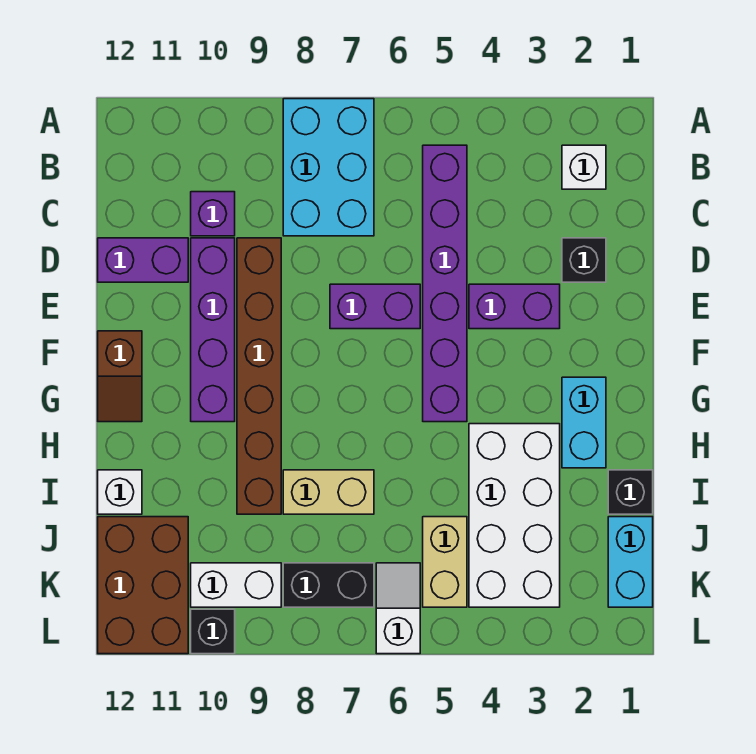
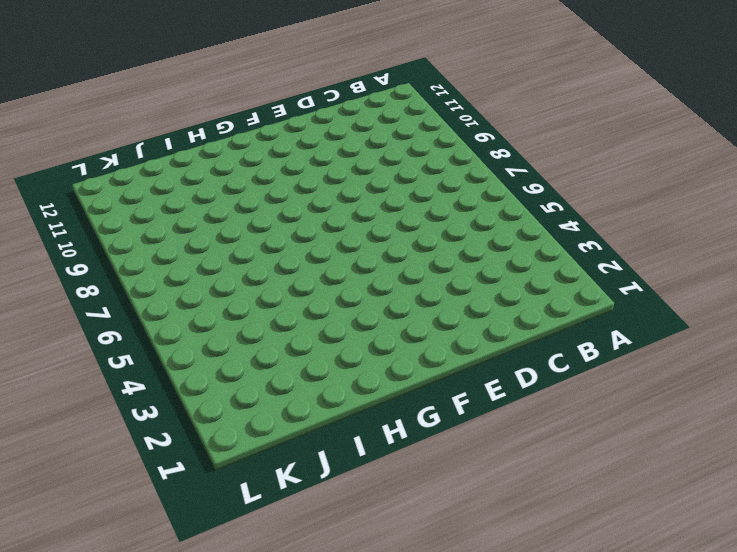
none -> cyan brick A7:C8 level 1
none -> white brick B2 level 1
none -> purple brick B5:G5 level 1

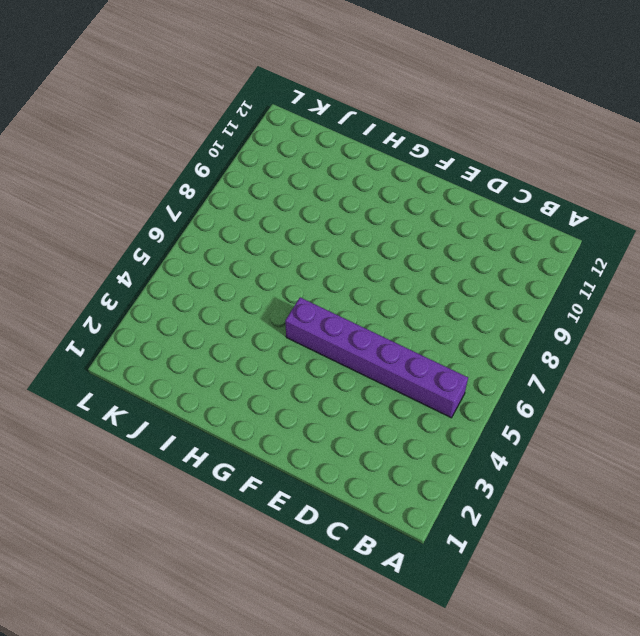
none -> cyan brick A7:C8 level 1
none -> white brick B2 level 1
none -> purple brick C10 level 1

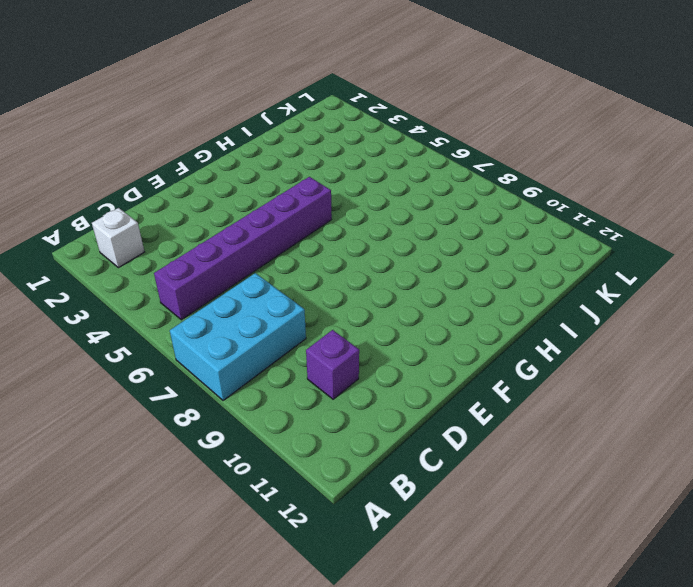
none -> black brick D2 level 1
none -> brown brick D9:I9 level 1
none -> purple brick D10:G10 level 1

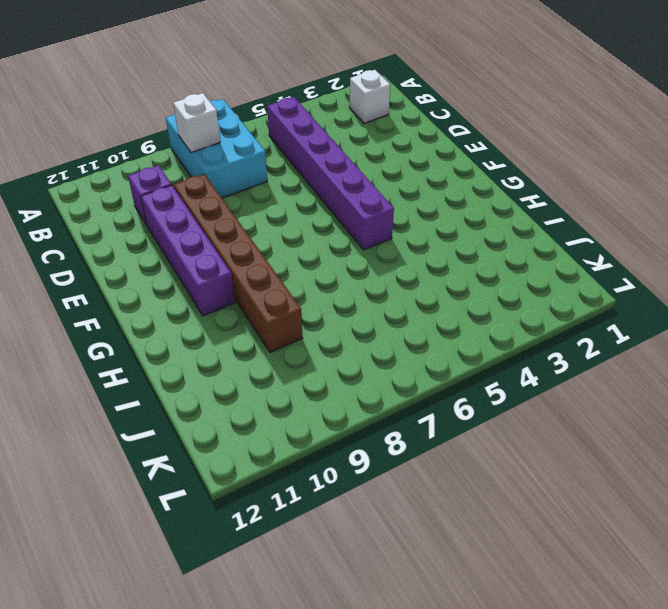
white brick B8 level 2 -> white brick I12 level 1
none -> black brick D2 level 1
none -> purple brick D11:D12 level 1
none -> purple brick E3:E4 level 1

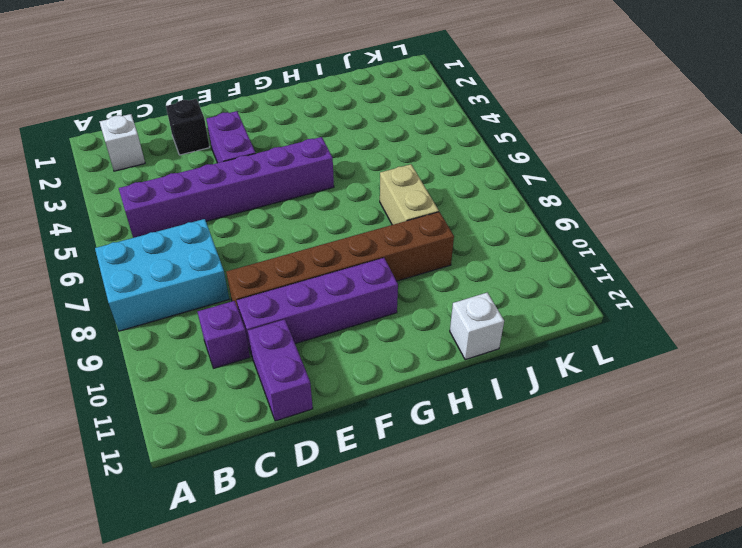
none -> purple brick E6:E7 level 1
none -> brown slope F12:G12 level 1 top F
none -> cyan brick G2:H2 level 1

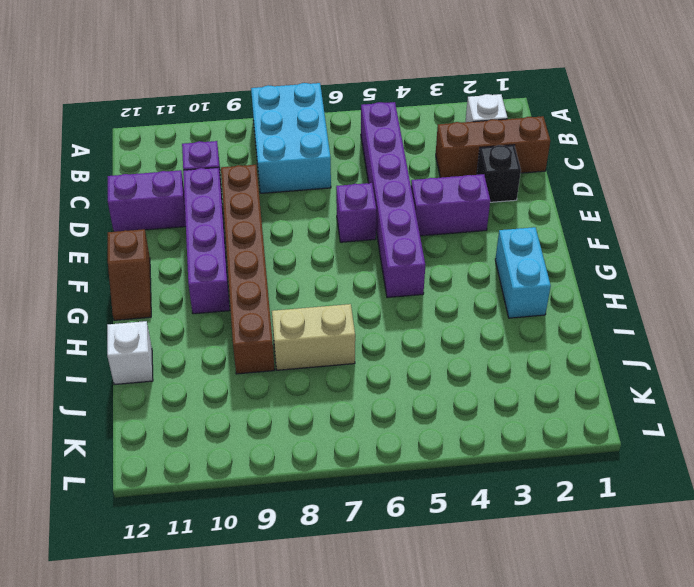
brown brick C1:C3 level 1 -> none
purple brick E6 level 1 -> purple brick E6:E7 level 1
none -> white brick H3:K4 level 1
none -> black brick I1 level 1
none -> cyan brick J1:K1 level 1

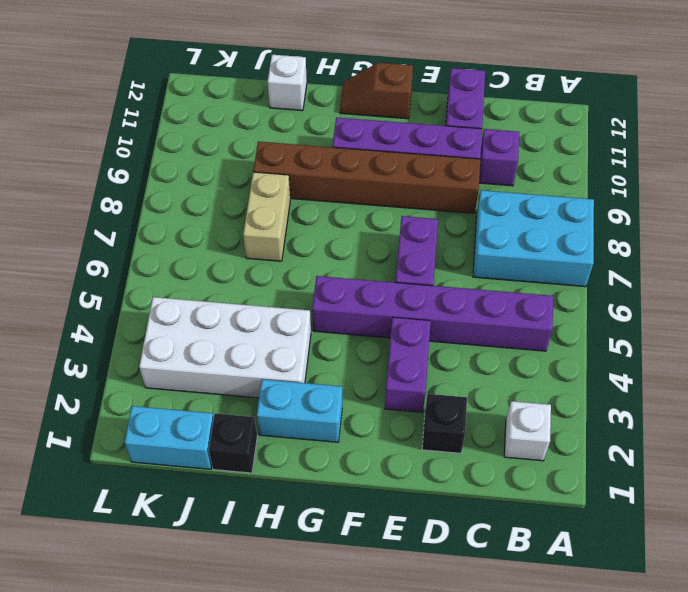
none -> tan brick J5:K5 level 1
none -> brown brick J11:L12 level 1
none -> white slope K6:L6 level 1 top L

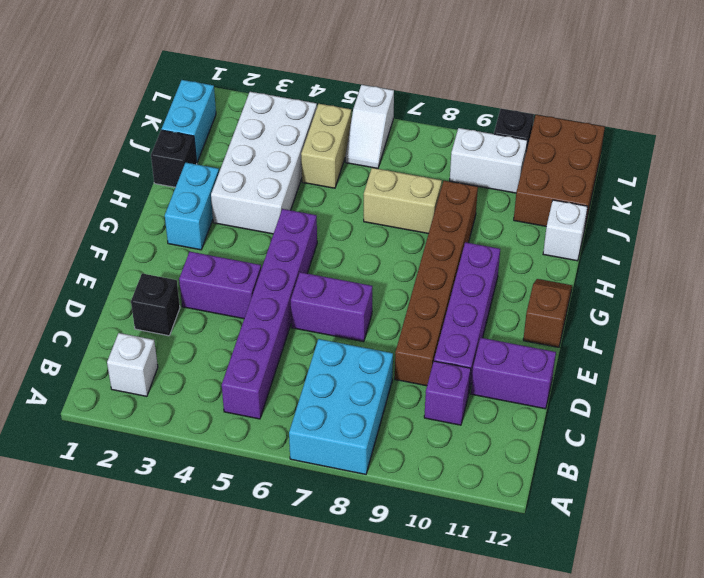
none -> black brick K7:K8 level 1

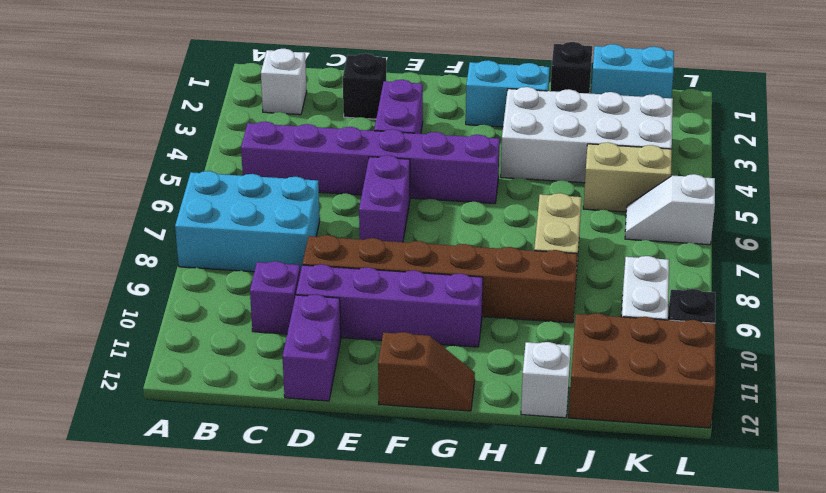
none -> black brick K7:K8 level 1

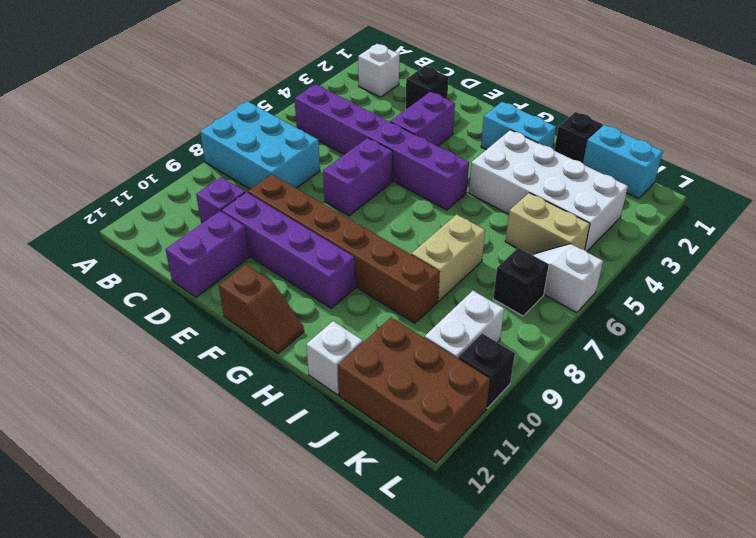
black brick K7 level 1 -> black brick K7:K8 level 1

